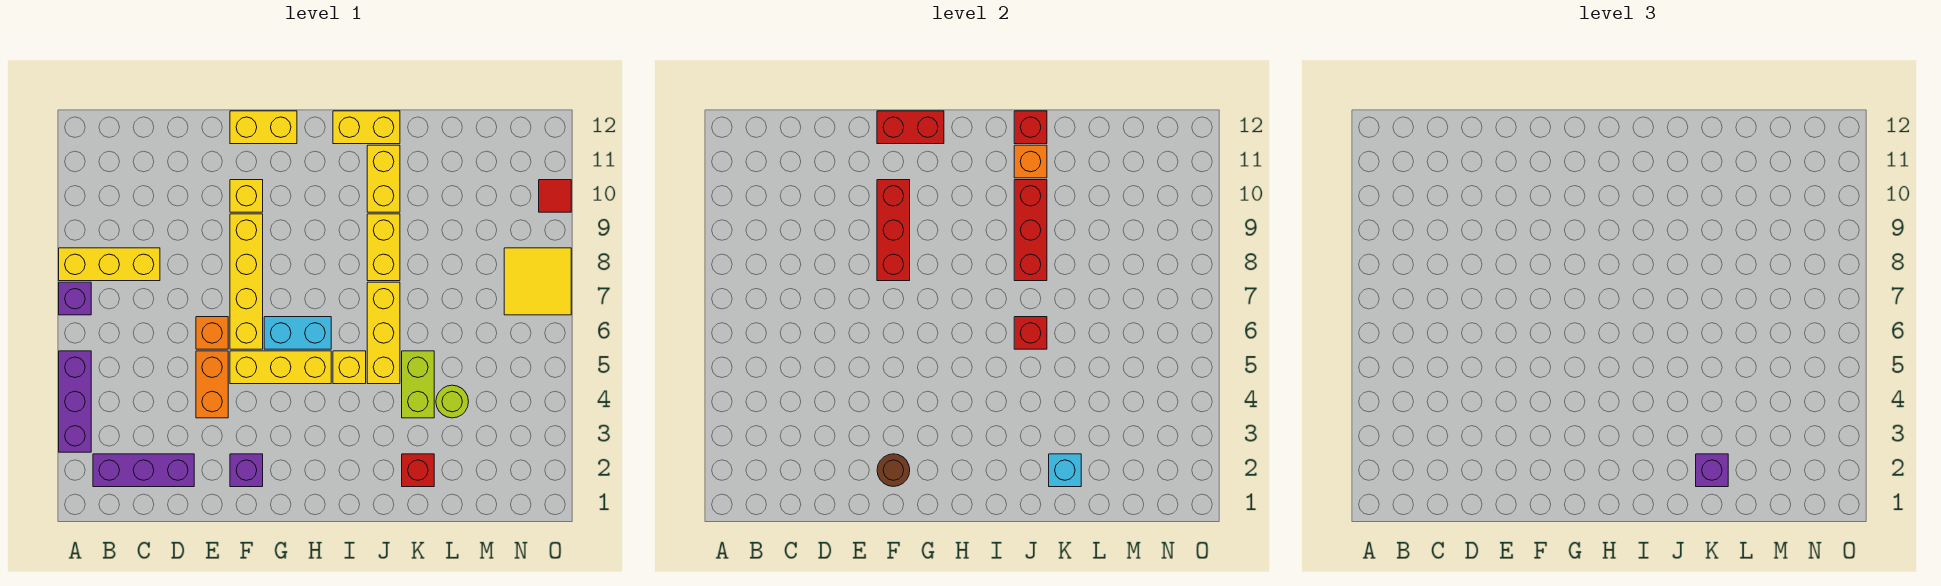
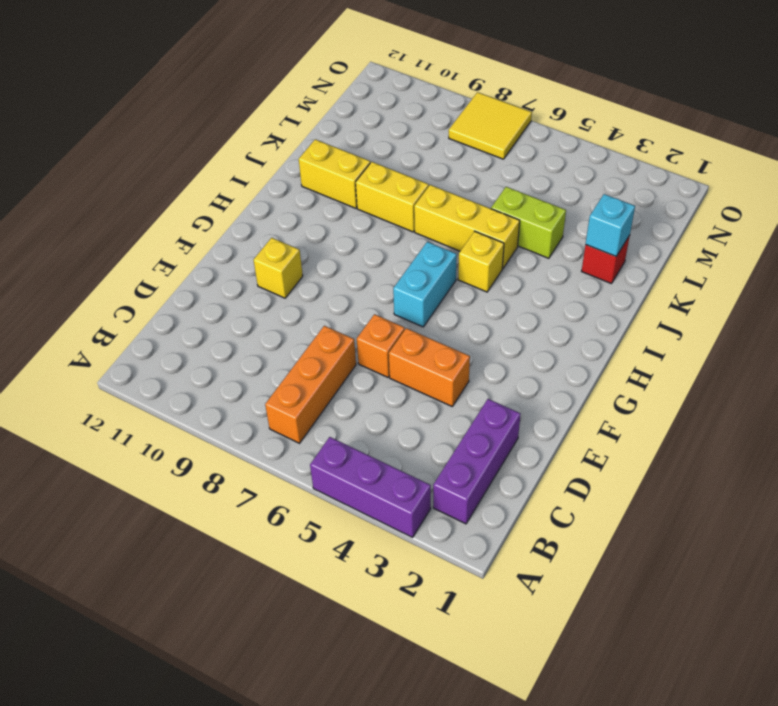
orange brick B7:D7 level 1 -> none
none -> purple brick A7 level 1
none -> yellow brick A8:C8 level 1
none -> purple brick F2 level 1
none -> yellow brick F5:H5 level 1

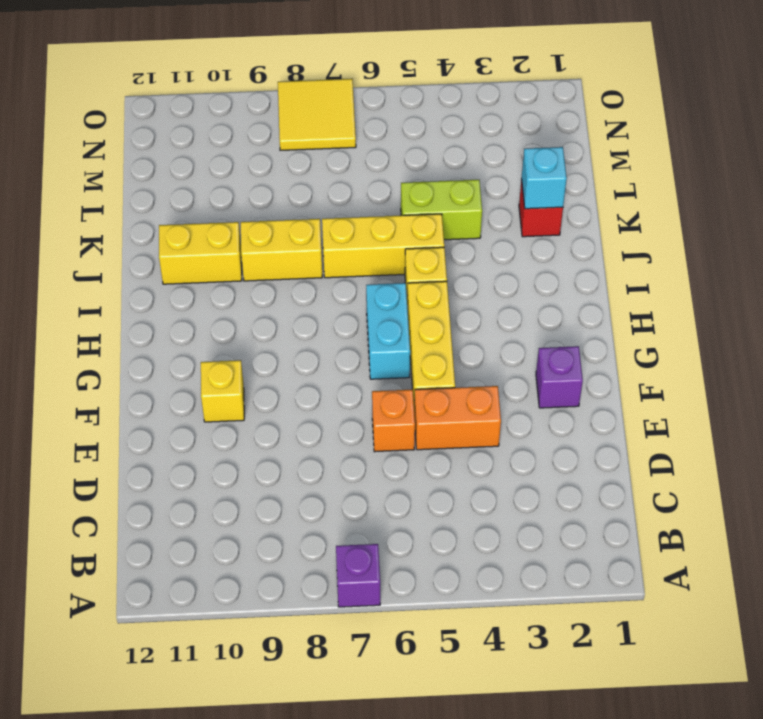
none -> purple brick A3:A5 level 1
none -> yellow brick A8:C8 level 1
none -> purple brick B2:D2 level 1
none -> yellow brick F6:F9 level 1

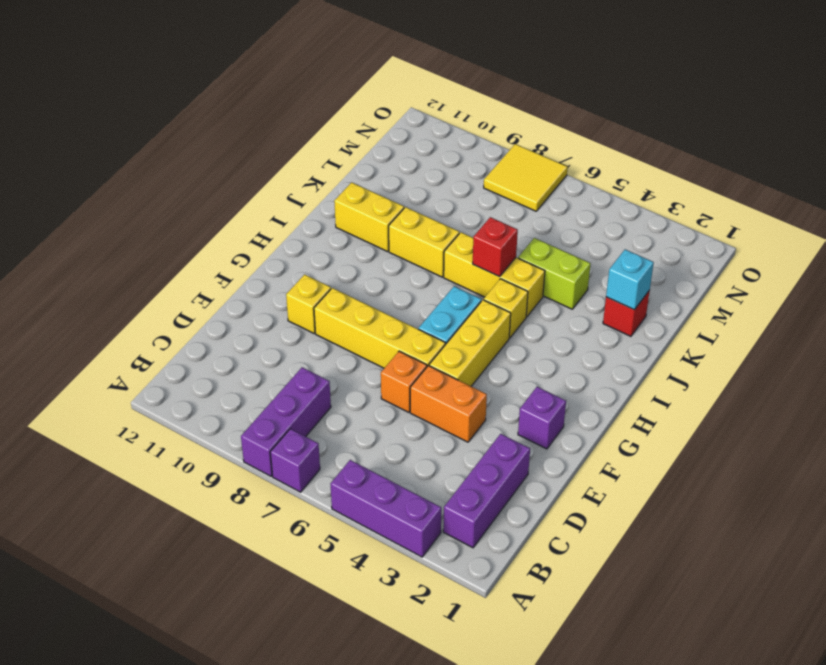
purple brick A8:C8 level 1 -> yellow brick A8:C8 level 1
none -> yellow brick F12:G12 level 1
none -> yellow brick I12:J12 level 1
none -> lime round brick L4 level 1
none -> red tile O10 level 1

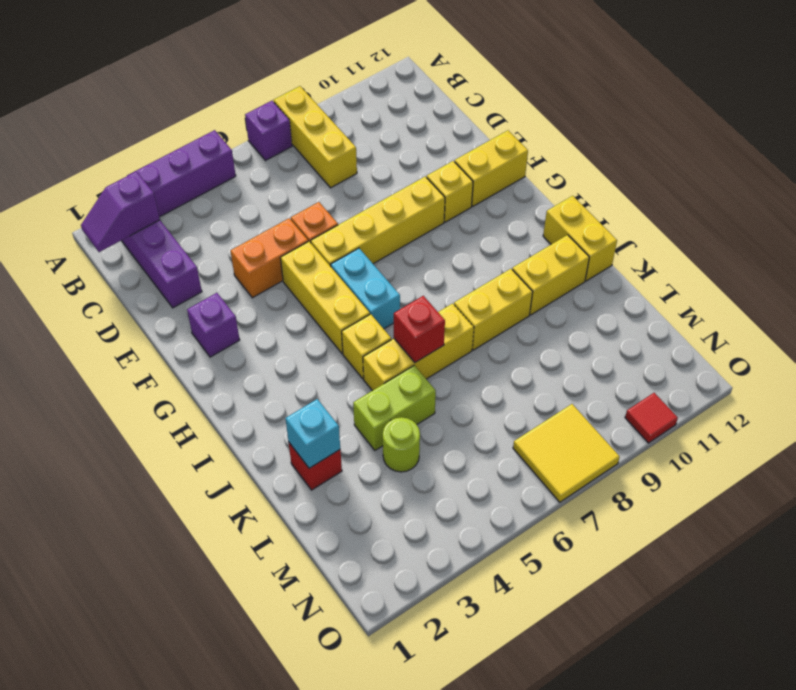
purple slope B1:B2 level 2 top 2 -> none
yellow brick F11:F12 level 1 -> yellow brick F12:G12 level 1
none -> brown round brick F2 level 2
none -> red brick F8:F10 level 2
none -> red brick F12:G12 level 2
none -> red brick J8:J10 level 2

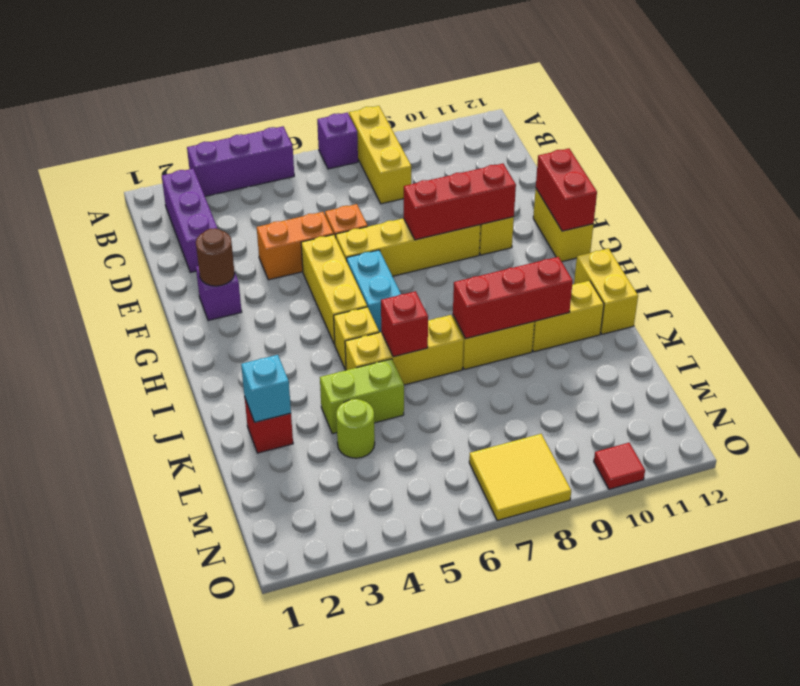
none -> orange brick J11 level 2
none -> red brick J12 level 2
none -> purple brick K2 level 3

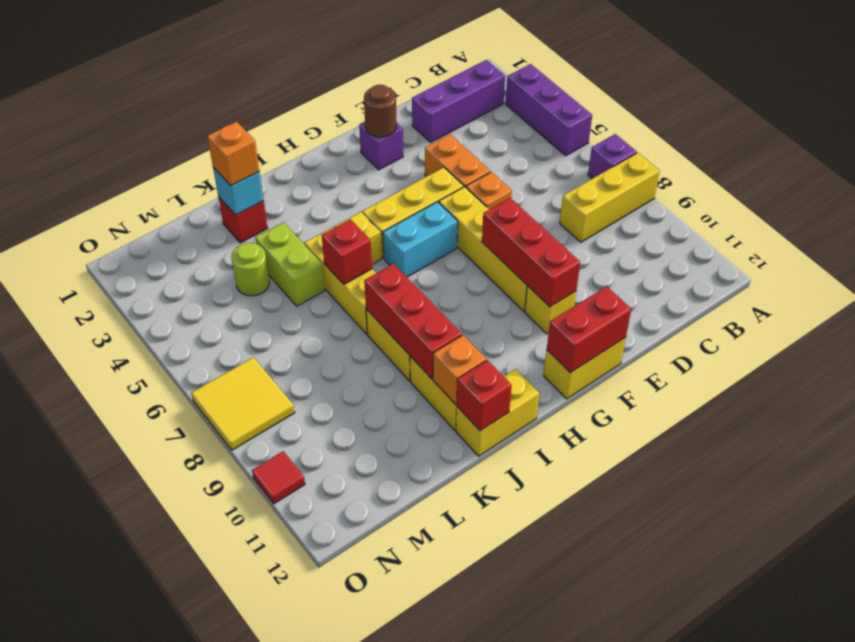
orange brick K2 level 3 -> purple brick K2 level 3

